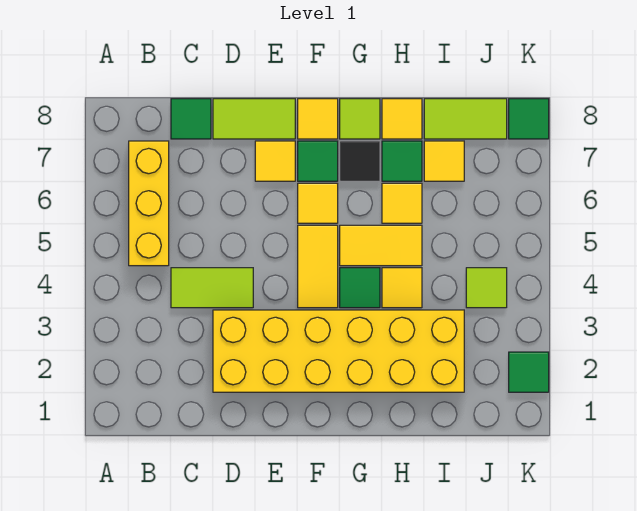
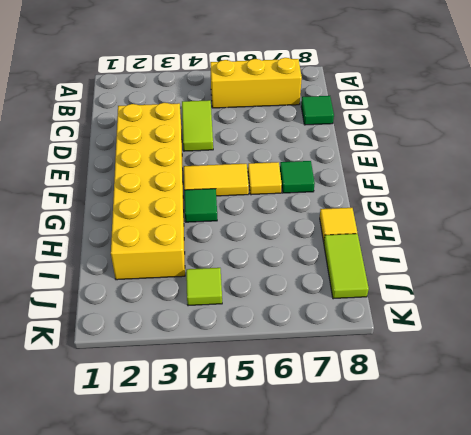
none -> lime tile D8:E8 level 1
none -> yellow tile E7 level 1
none -> yellow tile F8 level 1

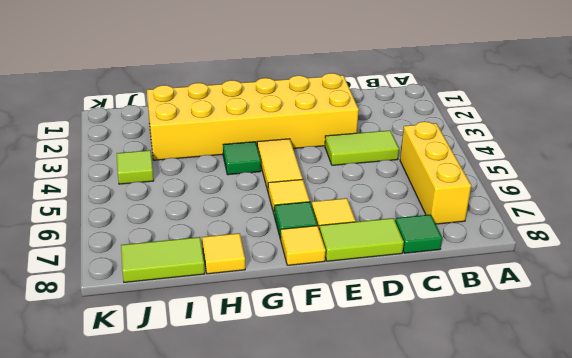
none -> yellow tile G5:H5 level 1
none -> black tile G7 level 1
none -> lime tile G8 level 1

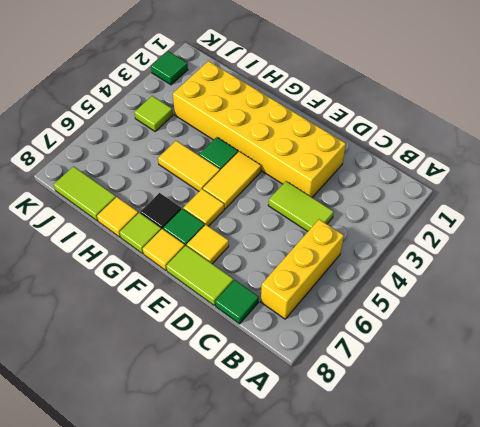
none -> yellow tile H4 level 1
none -> yellow tile H6 level 1
none -> green tile H7 level 1

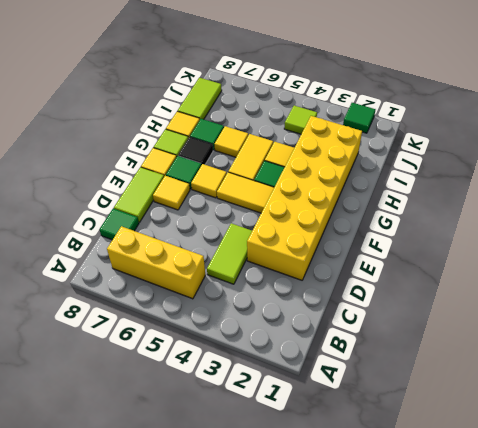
none -> yellow tile I7 level 1
none -> green tile K8 level 1

